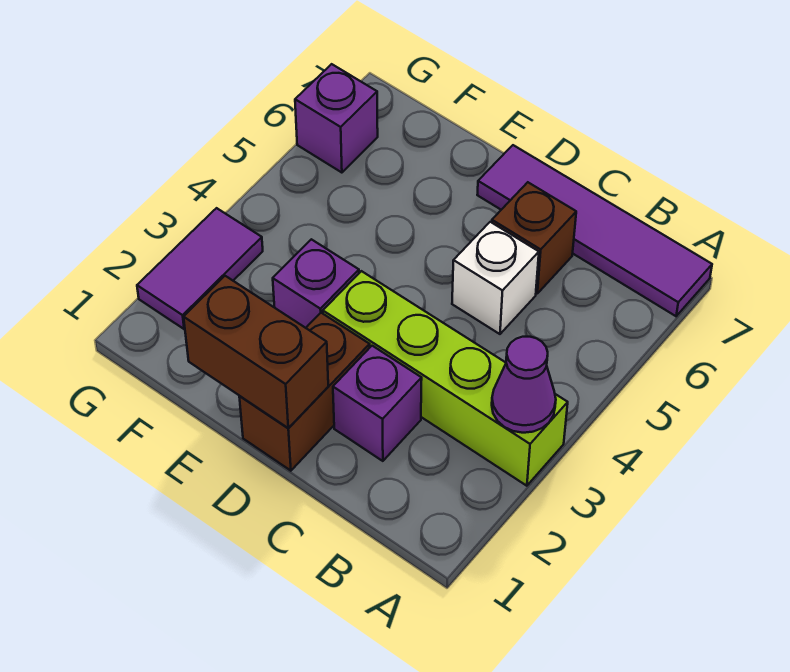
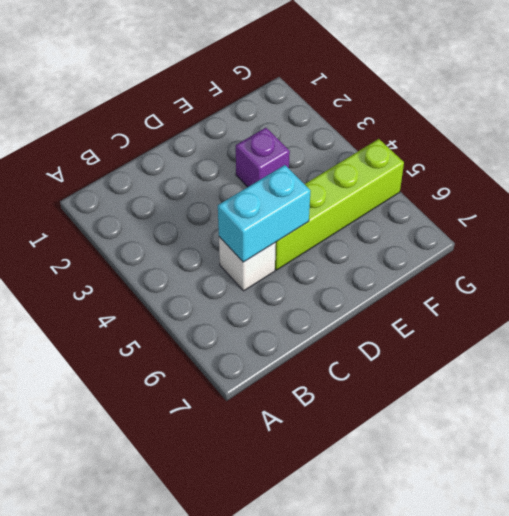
cyan brick C5:D5 level 2 -> none
lime brick D5:G5 level 1 -> lime brick A3:D3 level 1
none -> purple tile A7:D7 level 1
none -> purple brick C2 level 1

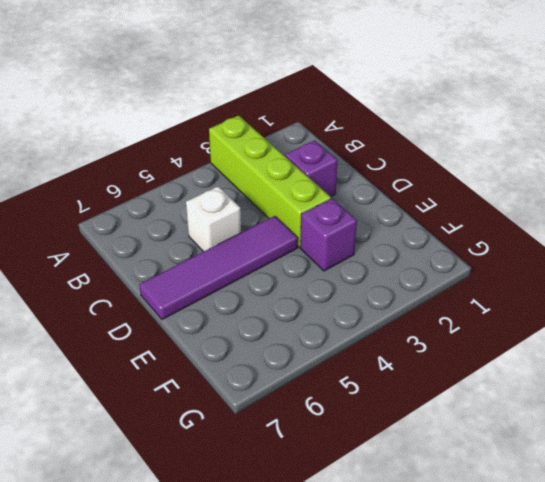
purple tile D4:D7 level 1 -> purple tile A7:D7 level 1
none -> brown brick C6 level 1
none -> brown brick D1:D2 level 1

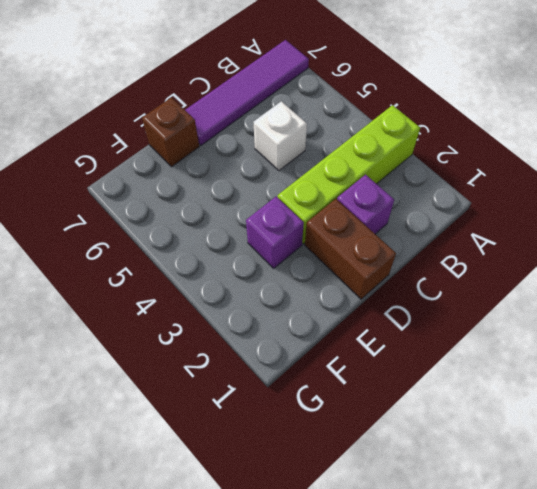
brown brick E7 level 1 -> brown brick C6 level 1
none -> purple tile G2:G3 level 1
none -> purple brick G6 level 1

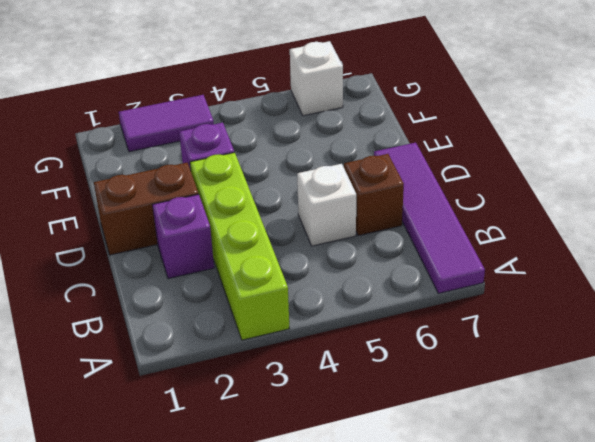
white brick G6 level 1 -> purple brick G6 level 1
none -> purple cone A3 level 2
none -> brown brick D1:E1 level 2

